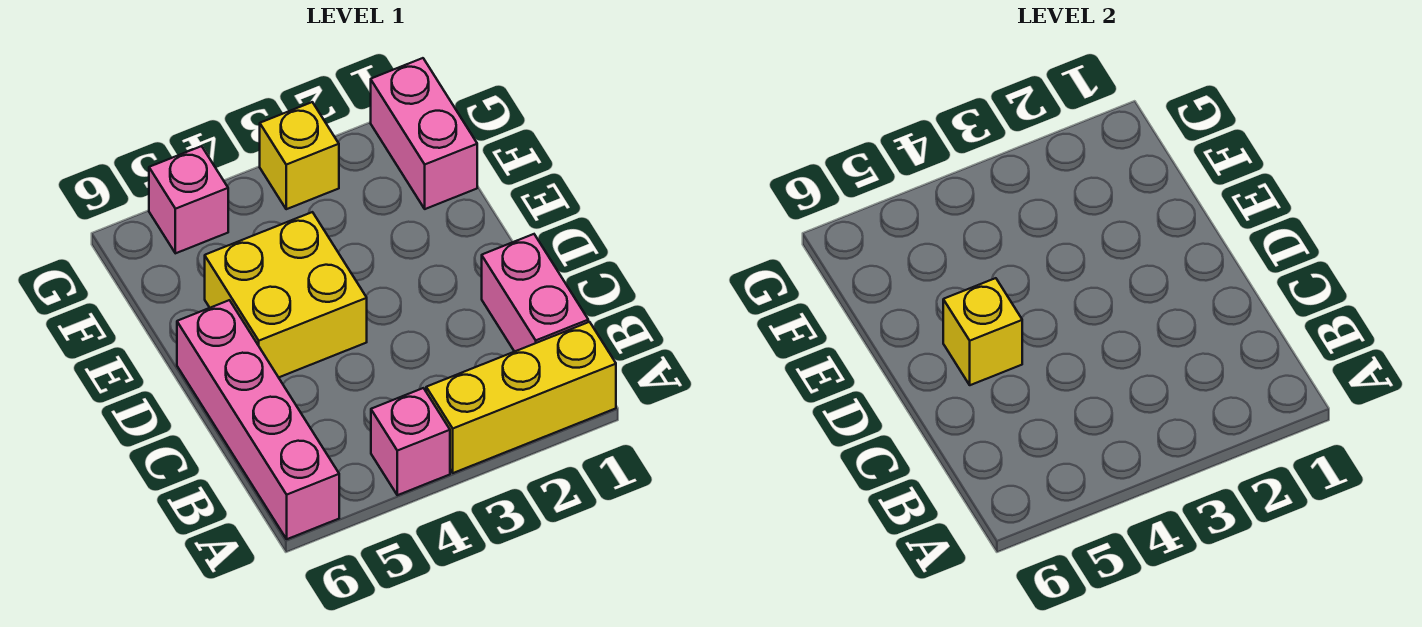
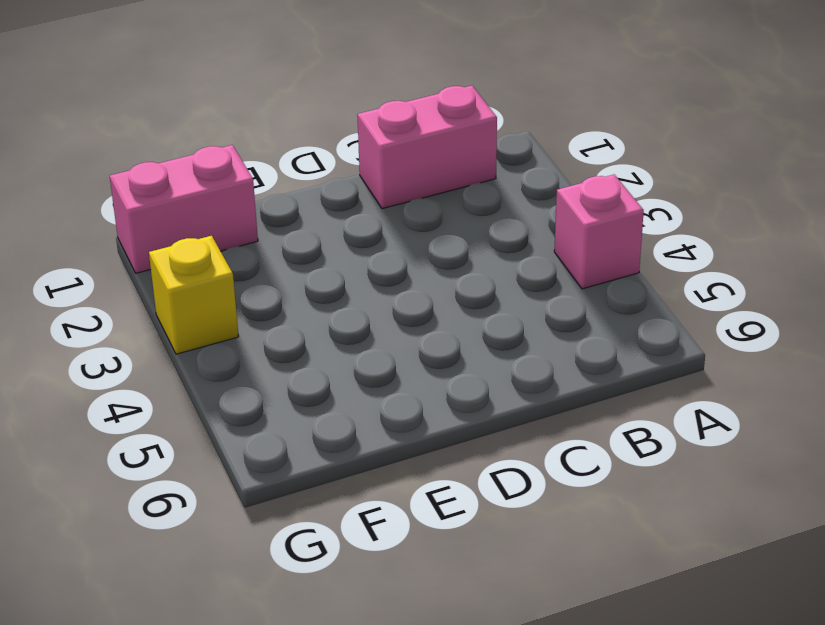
none -> yellow brick A1:A3 level 1
none -> pink brick A6:D6 level 1

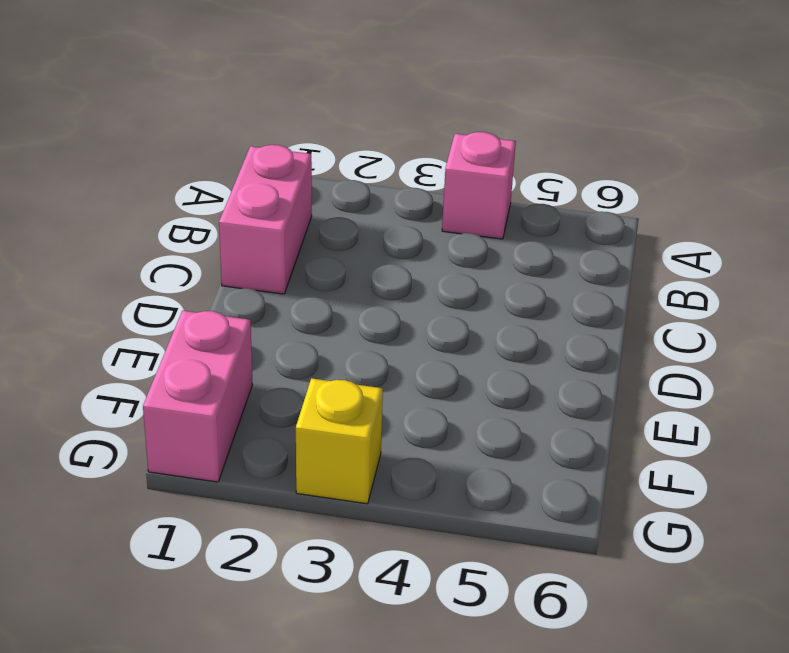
none -> yellow brick A1:A3 level 1
none -> pink brick A6:D6 level 1

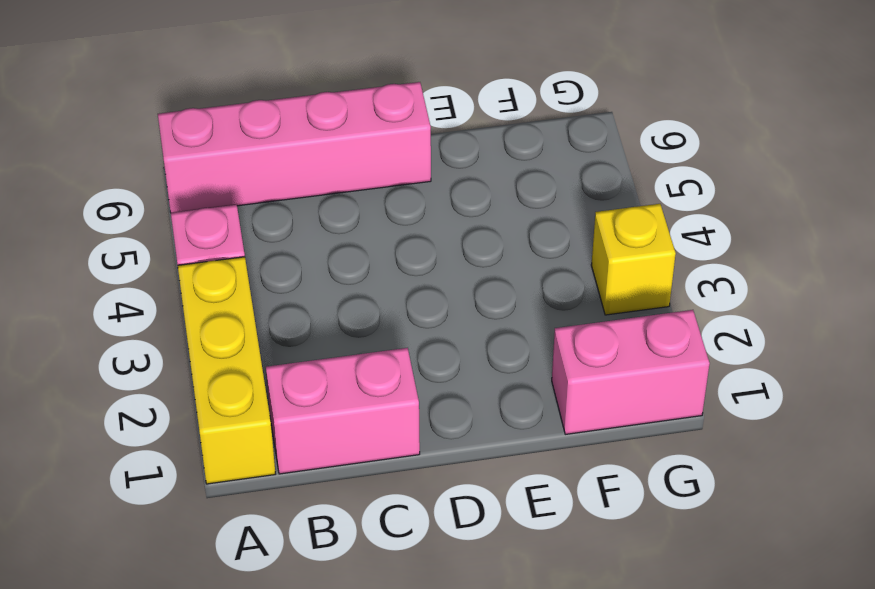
none -> yellow brick D4:E5 level 1
none -> pink brick G5 level 1

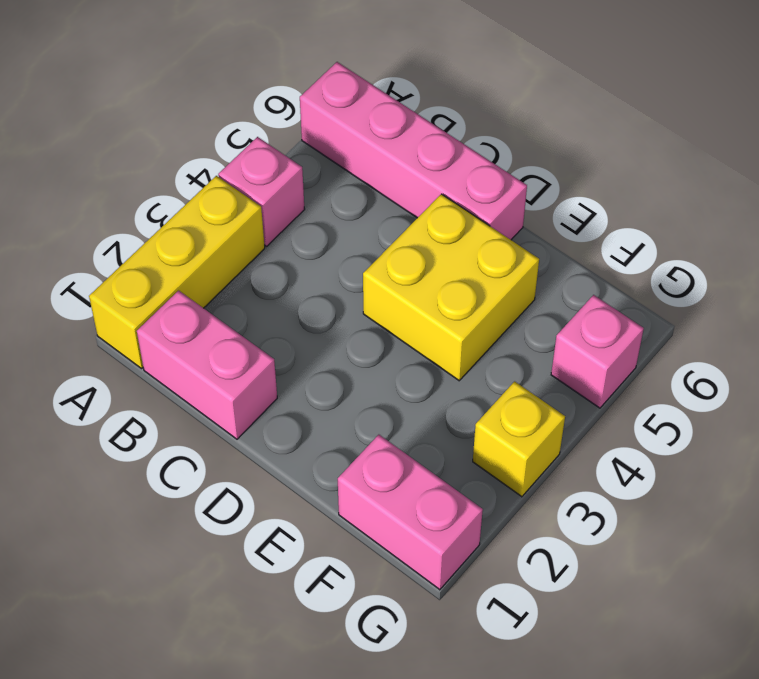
none -> yellow brick D5 level 2

